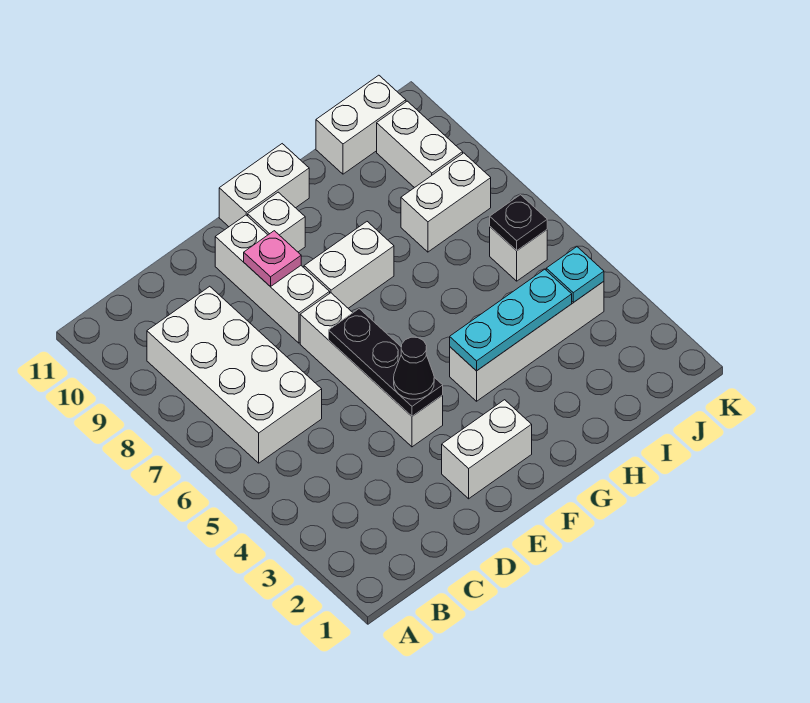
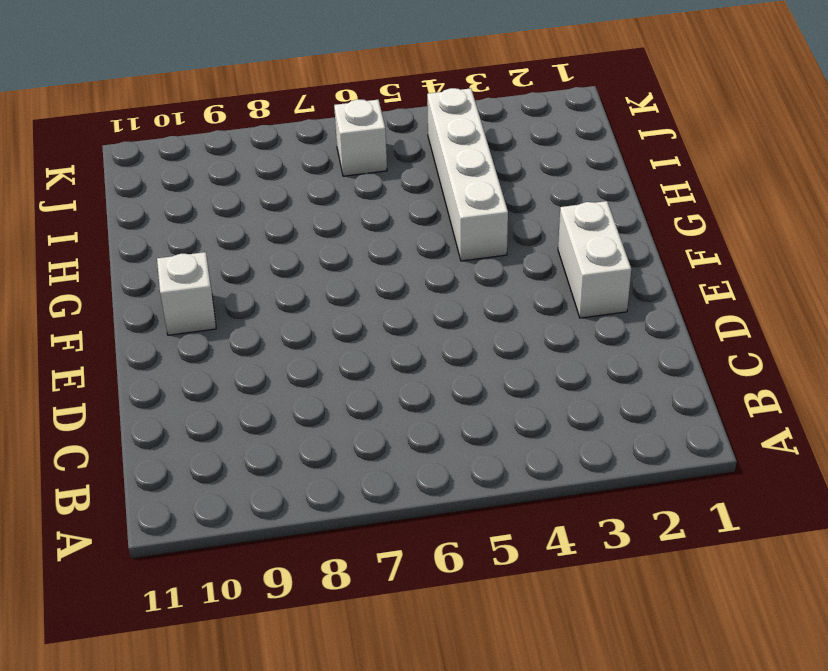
none -> white brick B6:C9 level 1
none -> white brick E4:E7 level 1
none -> white brick E8:E10 level 1

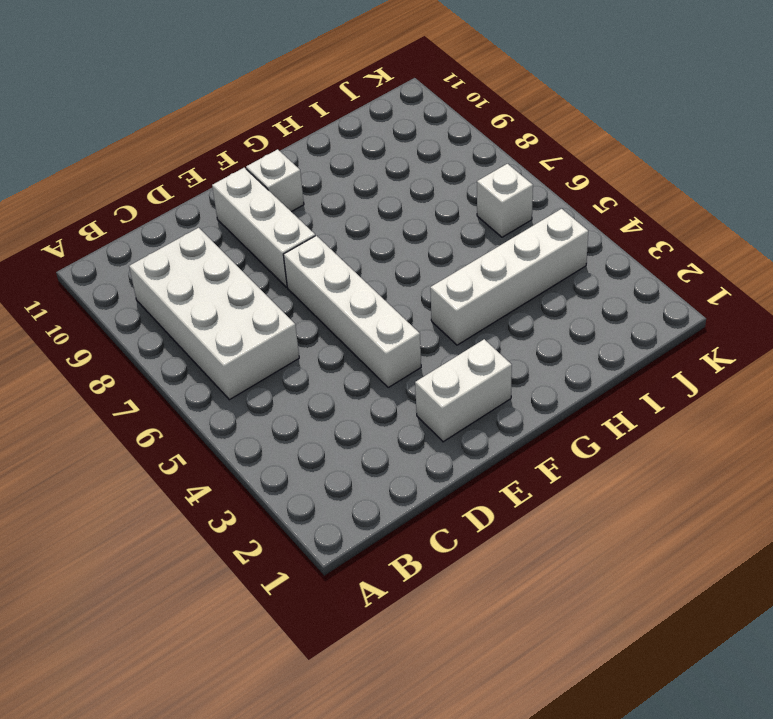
none -> white brick F8:G8 level 1
none -> white brick F11:G11 level 1
none -> white brick I8:J8 level 1

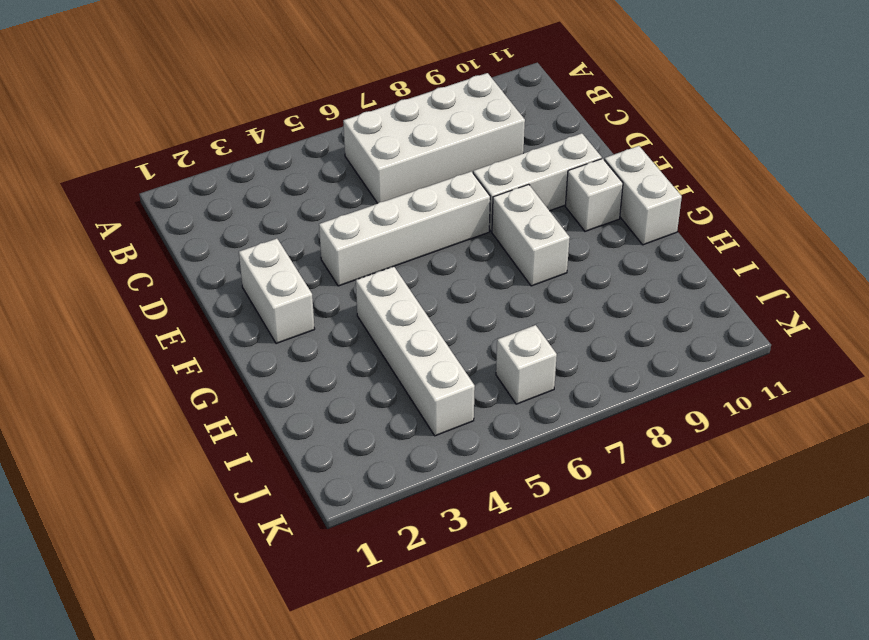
none -> white brick I8:J8 level 1
none -> white brick I11:J11 level 1
none -> white brick J9:J10 level 1

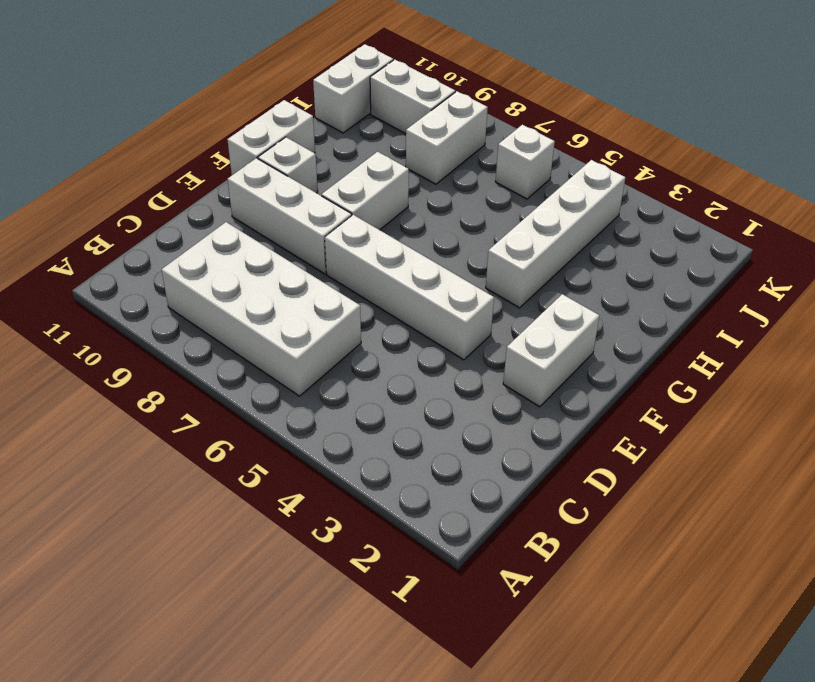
none -> black plate E4:E6 level 2
none -> pink plate E9 level 2
none -> cyan plate G4:I4 level 2

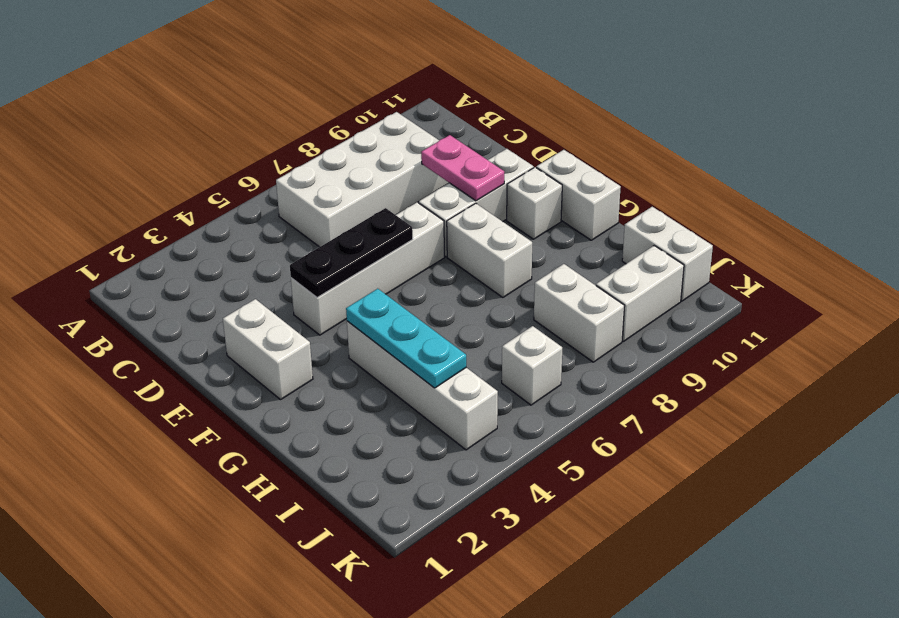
pink plate D9:E9 level 2 -> pink plate E9 level 2
none -> cyan plate J4 level 2
none -> black plate J6 level 2
none -> black cone E4 level 3

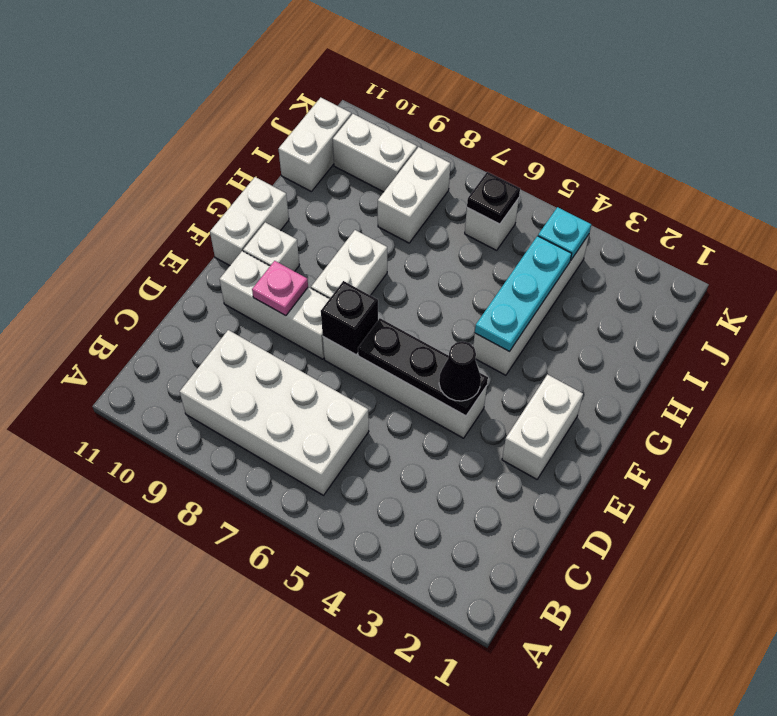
black brick E7 level 2 -> none

